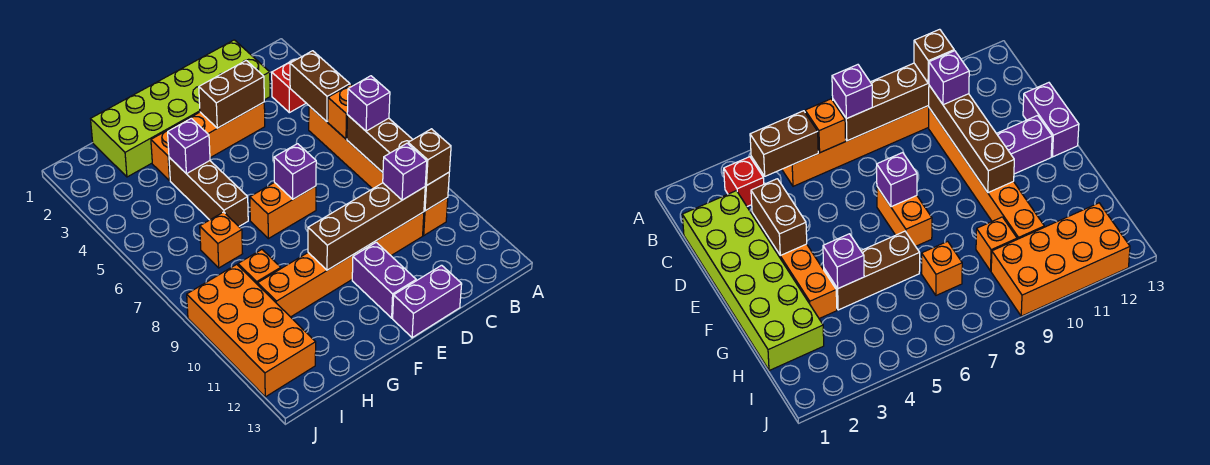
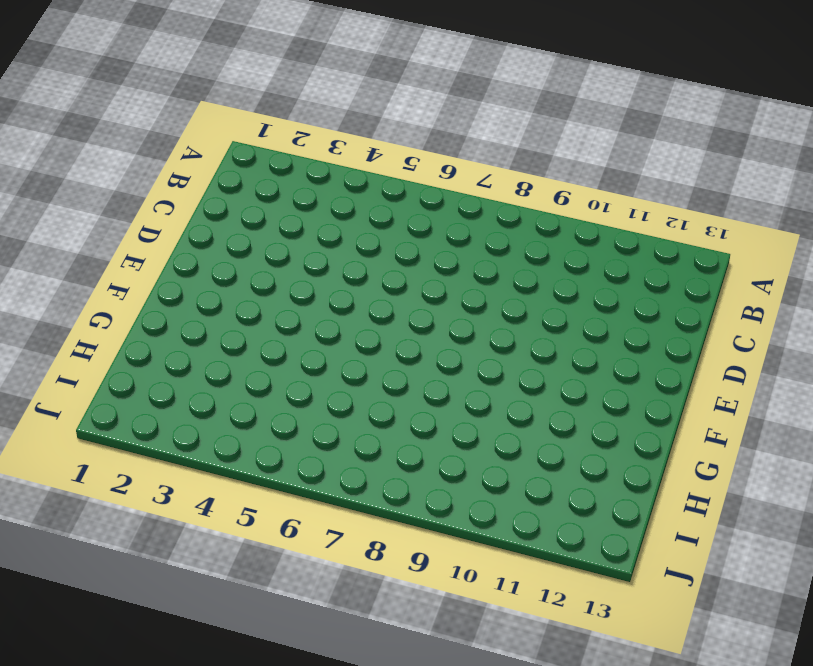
none -> red brick B3 level 1
none -> orange brick B5:B10 level 1
none -> lime brick C1:H2 level 1

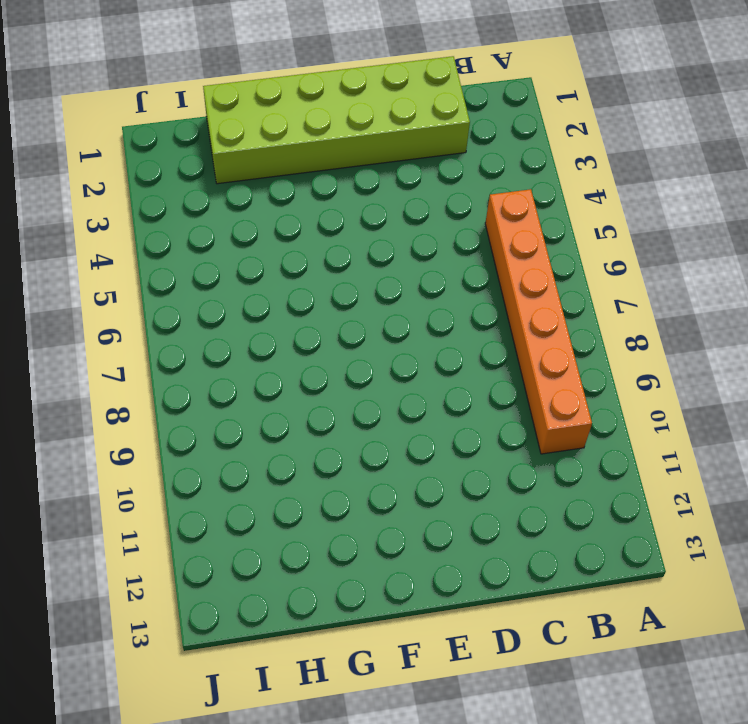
none -> red brick B3 level 1
none -> orange brick C10:H10 level 1
none -> orange brick D3:G3 level 1

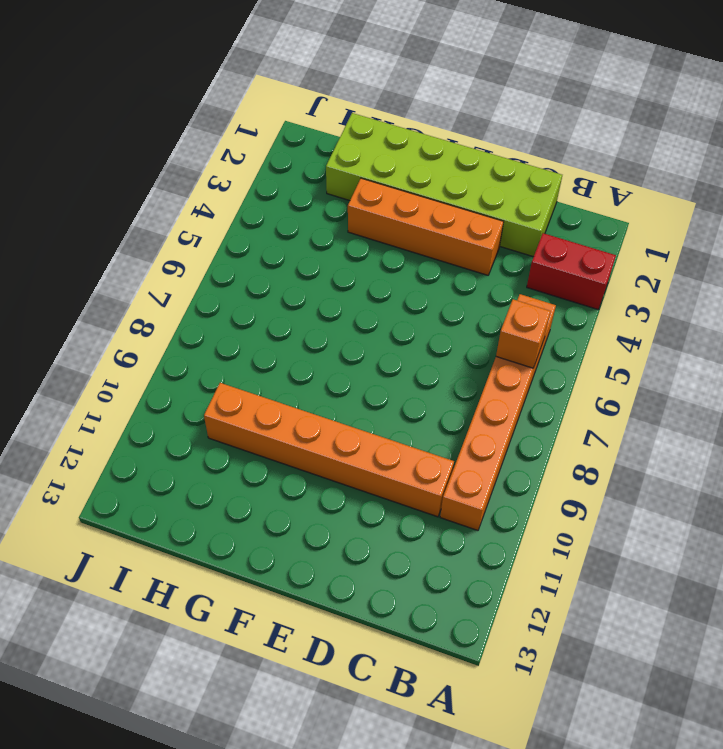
red brick A3:B3 level 1 -> red brick B3 level 1
none -> purple brick D13:E13 level 1
none -> orange brick E7:F7 level 1
none -> purple brick E11:E12 level 1

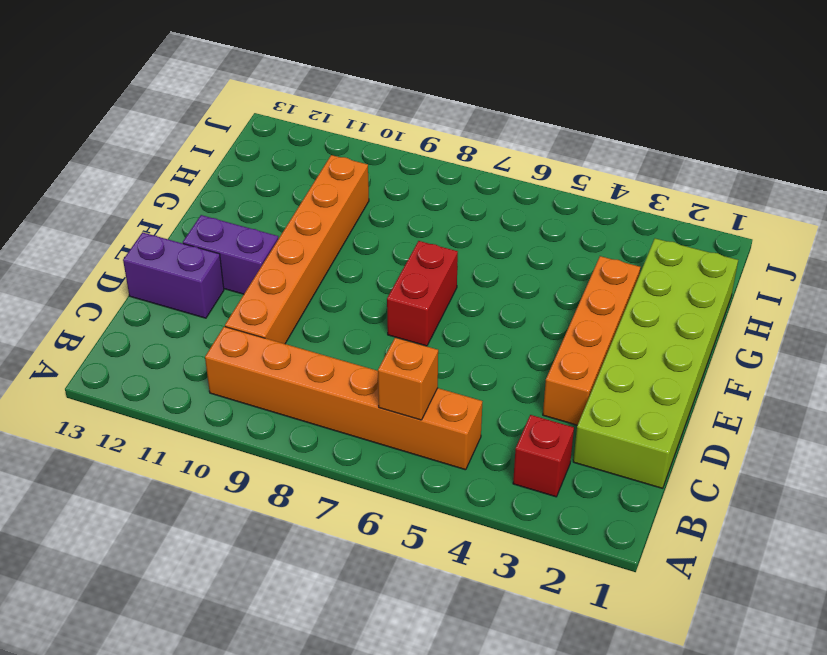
purple brick D12:D13 level 1 -> purple brick D13:E13 level 1
red brick E7:F7 level 1 -> orange brick E7:F7 level 1
none -> brown brick G4:G6 level 1
none -> orange brick H7 level 1
none -> orange brick H9 level 1

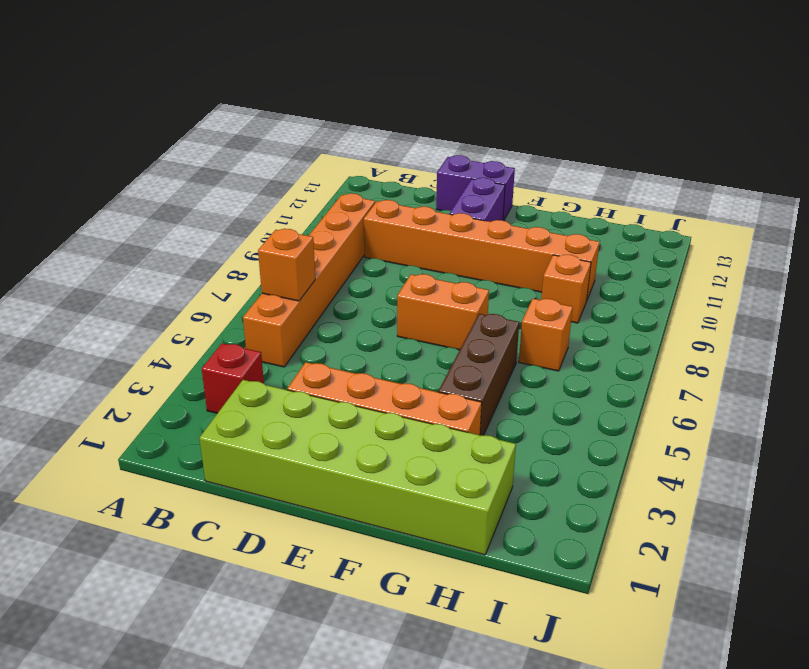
none -> orange brick I9:J12 level 1
none -> brown brick B4:B5 level 2
none -> brown brick B7:B10 level 2

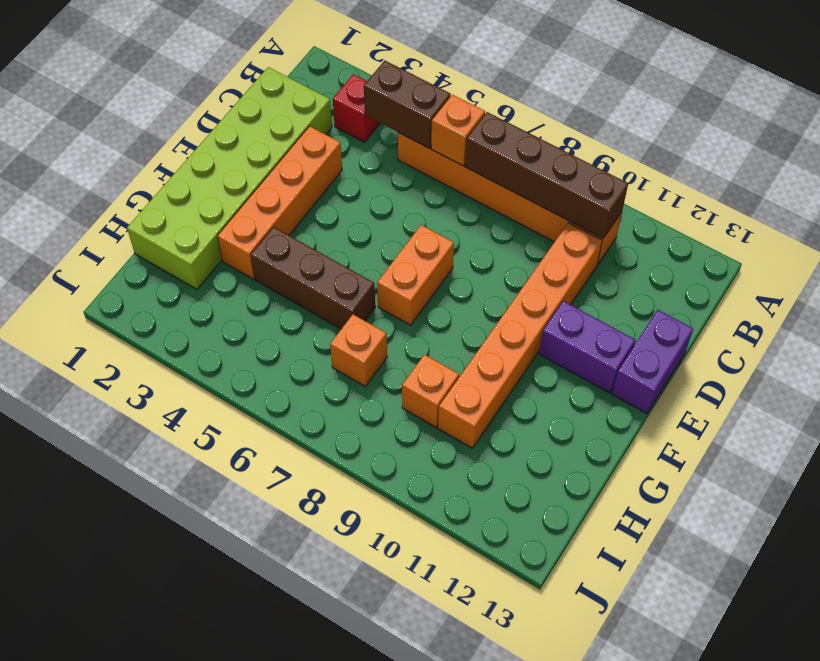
none -> orange brick I9:J12 level 1
none -> brown brick C10:F10 level 2
none -> brown brick D3:E3 level 2

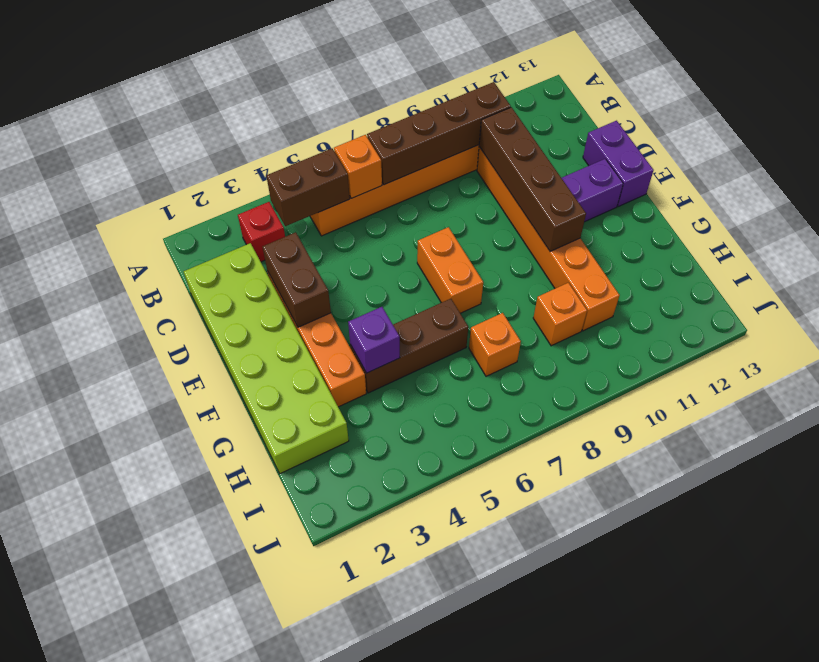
none -> orange brick I9:J12 level 1
none -> purple brick E7 level 2
none -> purple brick B7 level 3

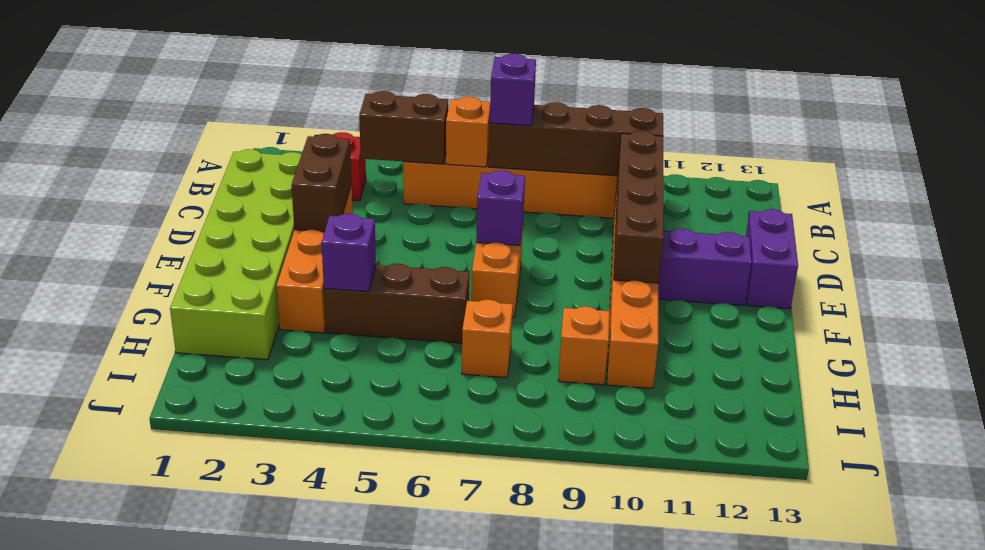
none -> orange brick I9:J12 level 1
none -> brown brick B10 level 3
none -> purple brick C10 level 3

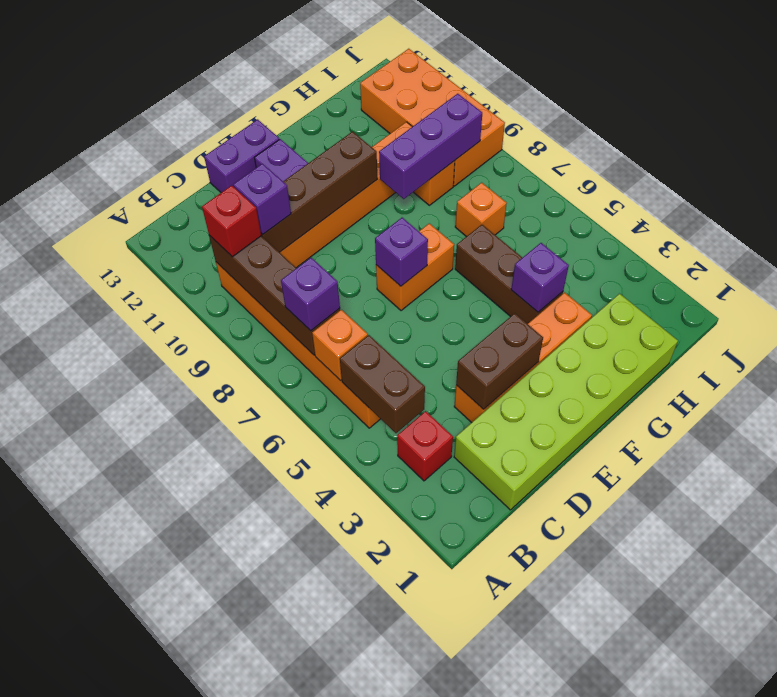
red brick B10 level 3 -> brown brick B10 level 3
purple brick G9:I9 level 2 -> none

